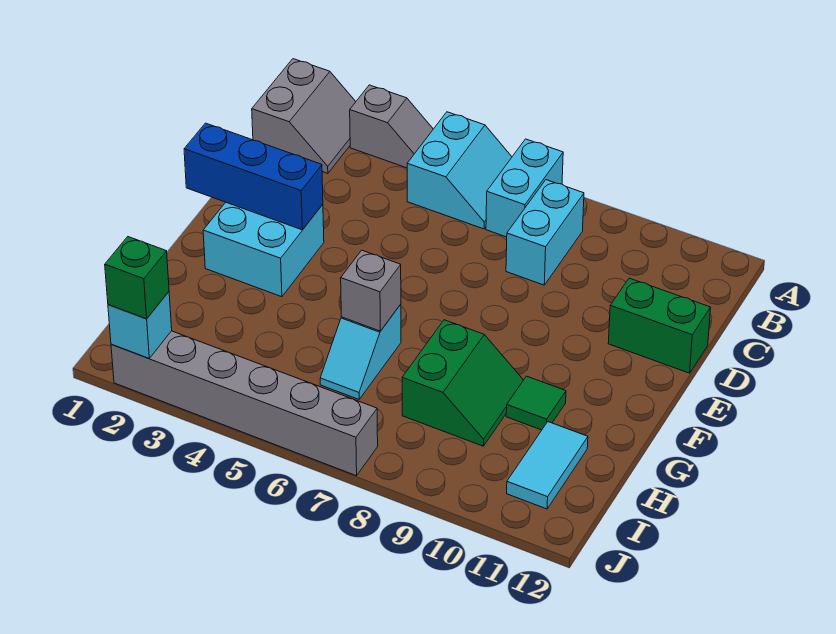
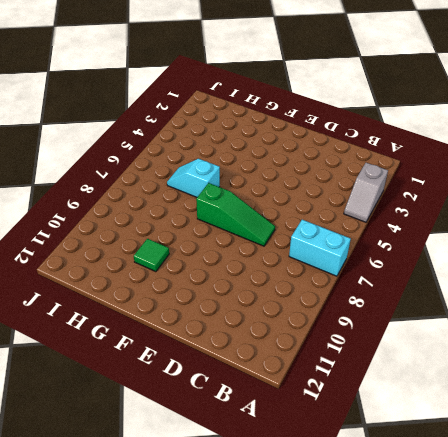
green slope D7:F7 level 1 top F -> none
none -> grey slope A1:B2 level 1 top 1
none -> cyan slope A5:B6 level 1 top 5
none -> cyan brick B8:C8 level 1

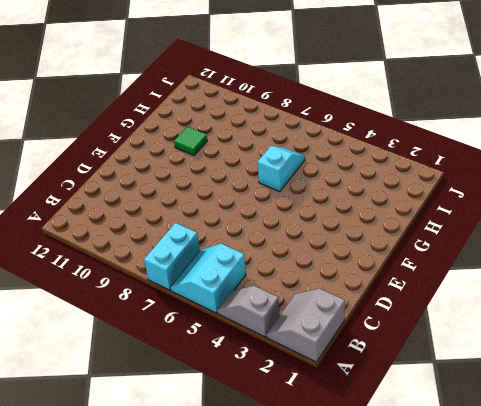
none -> cyan brick B8:C8 level 1
none -> green brick D11:D12 level 1
none -> cyan brick E2:F3 level 1

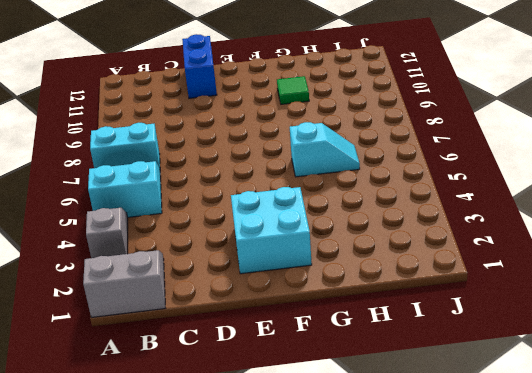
blue brick D11:D12 level 1 -> green brick D11:D12 level 1
none -> cyan brick B8:C8 level 1
none -> green slope G8:H9 level 1 top 8
none -> cyan tile H11:I11 level 1

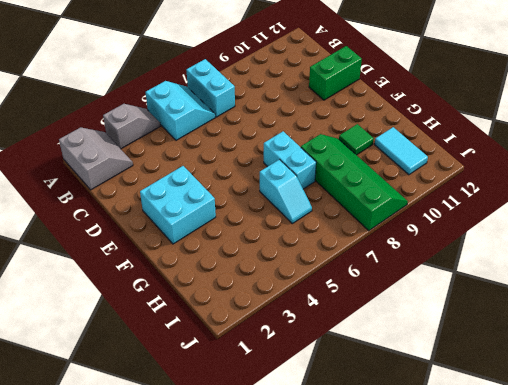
cyan brick F7:G7 level 1 -> cyan brick B8:C8 level 1
green slope G8:J9 level 1 top 8 -> green slope G8:H9 level 1 top 8
none -> grey brick J2:J7 level 1
none -> blue brick E1:E3 level 2
none -> grey brick G6 level 2

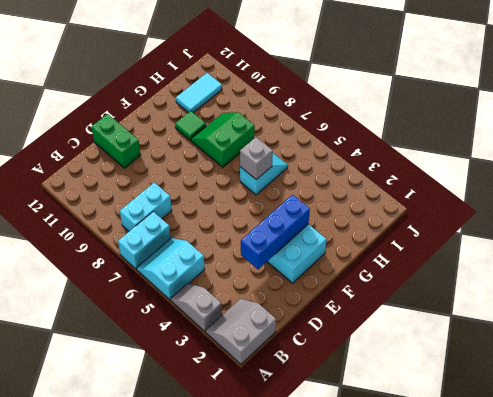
blue brick D3:F3 level 2 -> blue brick E1:E3 level 2
none -> grey brick J2:J7 level 1
none -> cyan brick J2 level 2
none -> green brick J2 level 3

